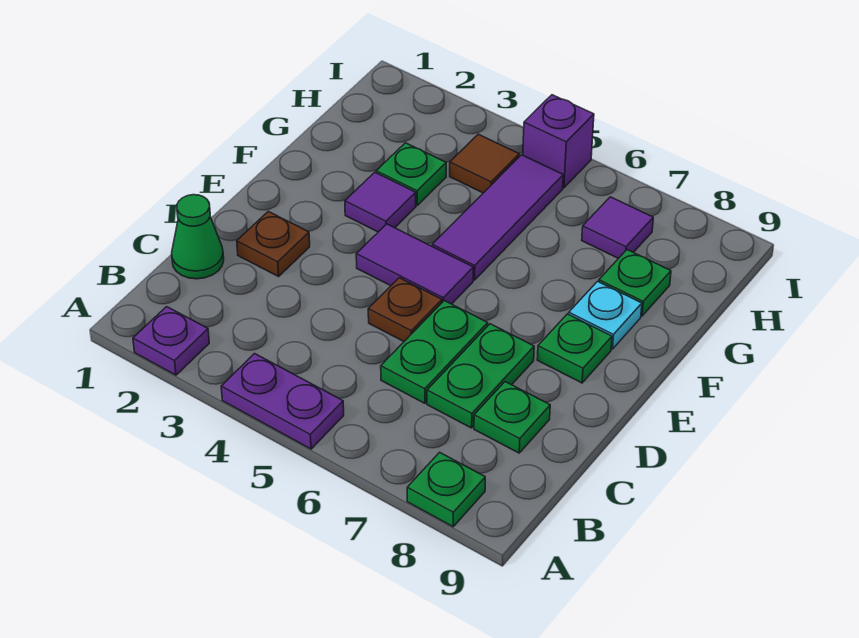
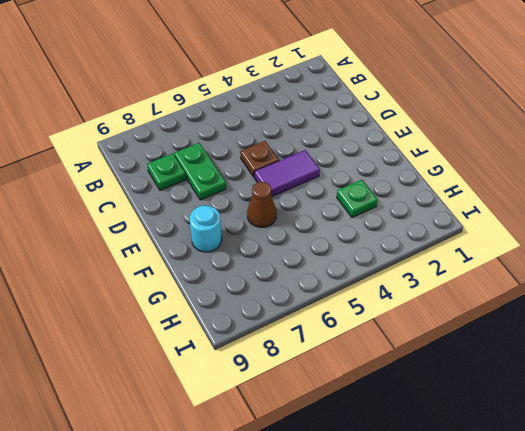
brown cone F6 level 1 -> none
cyan round brick F8 level 1 -> cyan plate F8 level 1
none -> purple plate A2 level 1
none -> purple plate A4:A5 level 1
none -> green plate A8 level 1

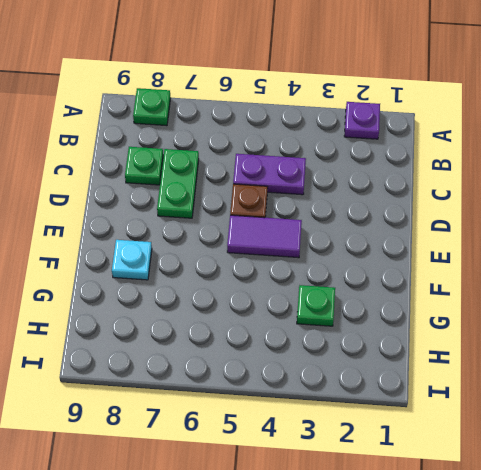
purple plate C4:C5 level 1 -> purple plate A4:A5 level 1
none -> green cone C1 level 1
none -> green plate C6:D6 level 1
none -> brown plate D2 level 1

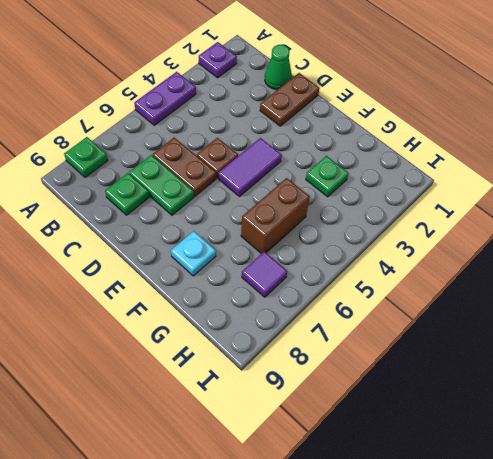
brown plate C6:D6 level 1 -> green plate C6:D6 level 1
brown plate D1:D2 level 1 -> brown plate D2 level 1
brown brick G5:G6 level 1 -> purple tile F5:H5 level 1
none -> green plate E8 level 1
none -> purple tile F3 level 1
none -> green plate G8 level 1

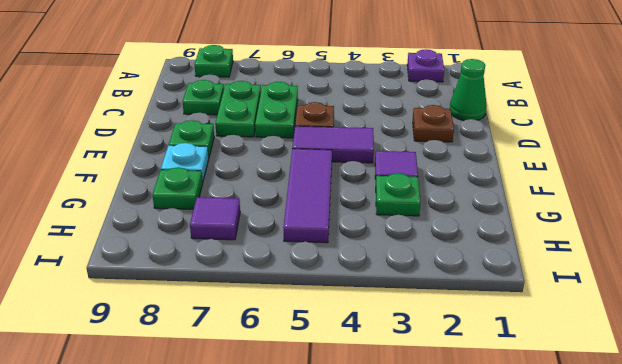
none -> purple plate A4:A5 level 1
none -> brown tile H4 level 1
none -> purple brick I5 level 1

